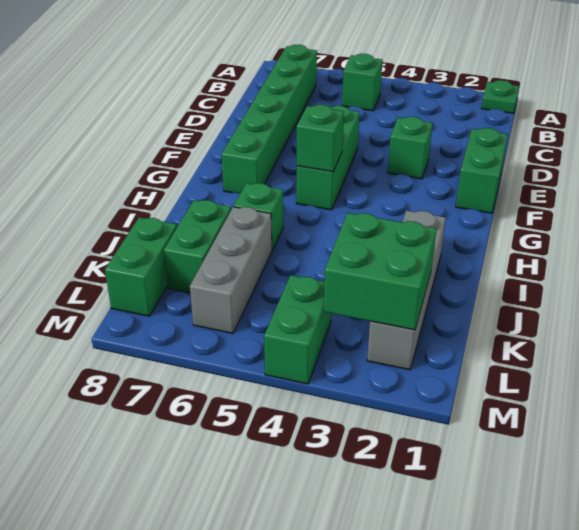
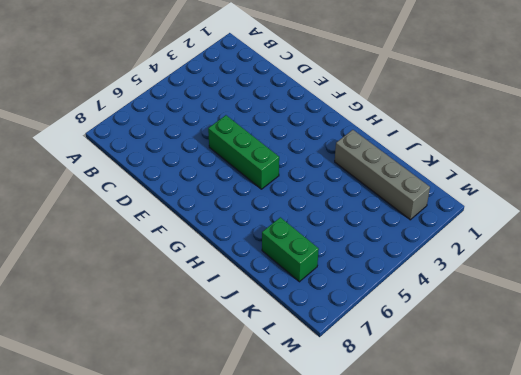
none -> green plate A1 level 1
none -> green brick B5 level 1
none -> green brick B7:G7 level 1

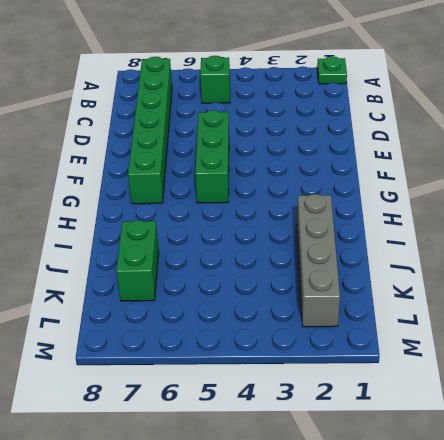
none -> green brick E1:F1 level 1
none -> green brick E3 level 1
none -> green brick I6 level 1

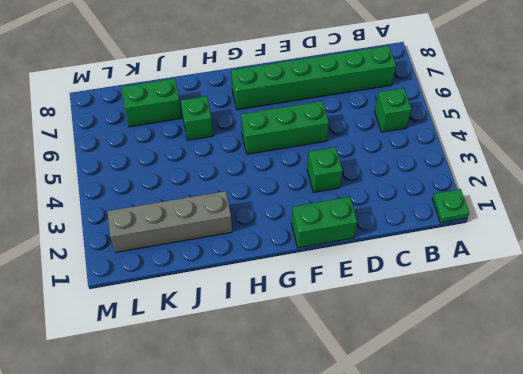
none -> grey brick J6:L6 level 1
none -> green brick K8:L8 level 1
none -> green brick L4:M4 level 1

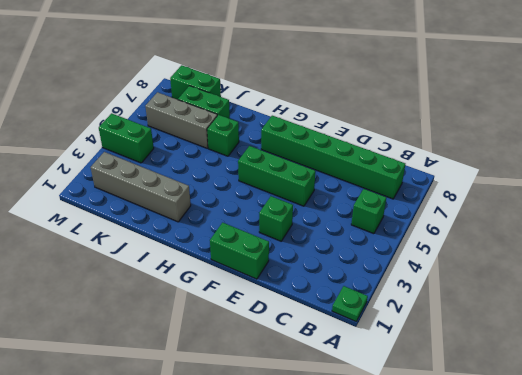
none -> green brick G5 level 2
none -> green brick K2:L3 level 2

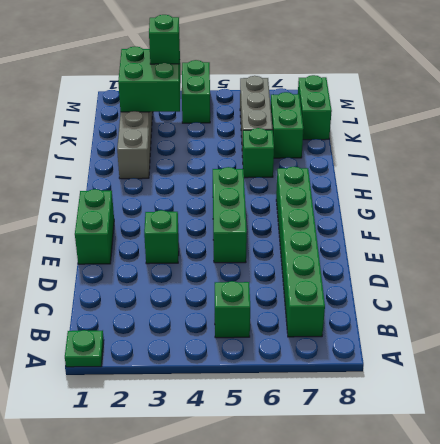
green brick L3 level 3 -> green brick G5 level 2

